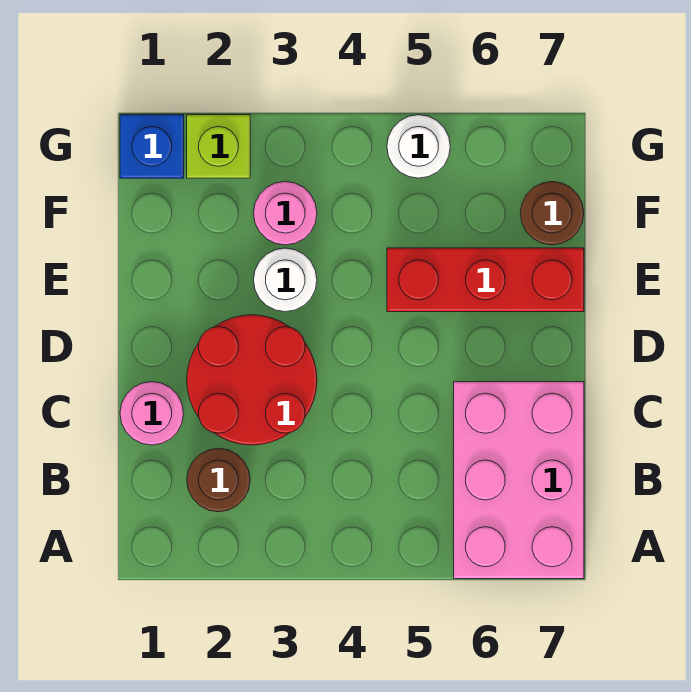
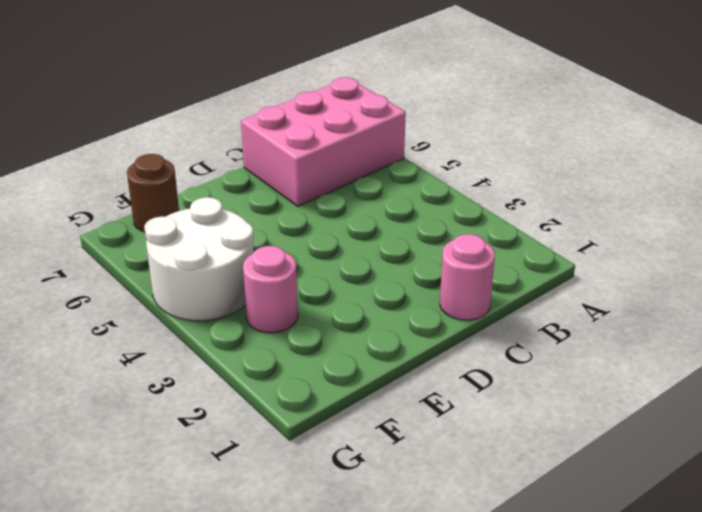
white round brick F4:G5 level 1 -> white round brick G5 level 1
none -> brown round brick B2 level 1
none -> red round brick C2:D3 level 1

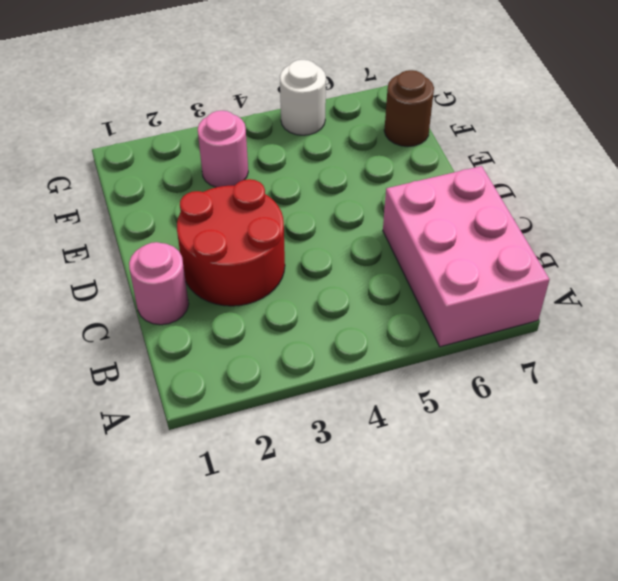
none -> brown round brick B2 level 1
none -> white round brick E3 level 1

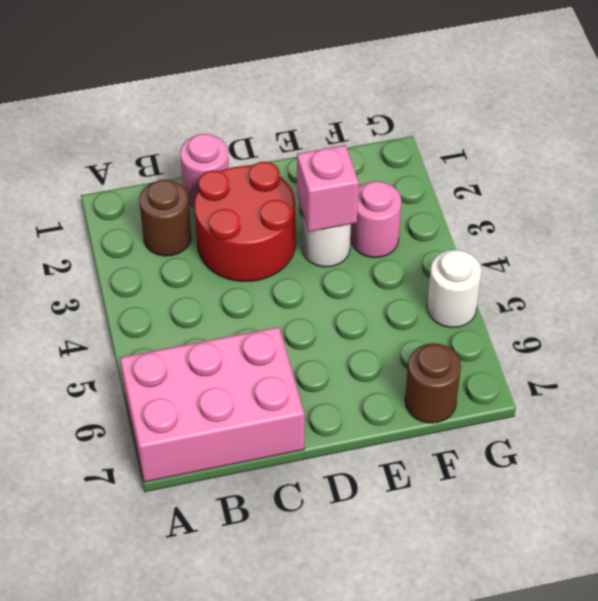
pink brick E3 level 2 -> none
none -> red brick E5:E7 level 1
none -> blue brick G1 level 1

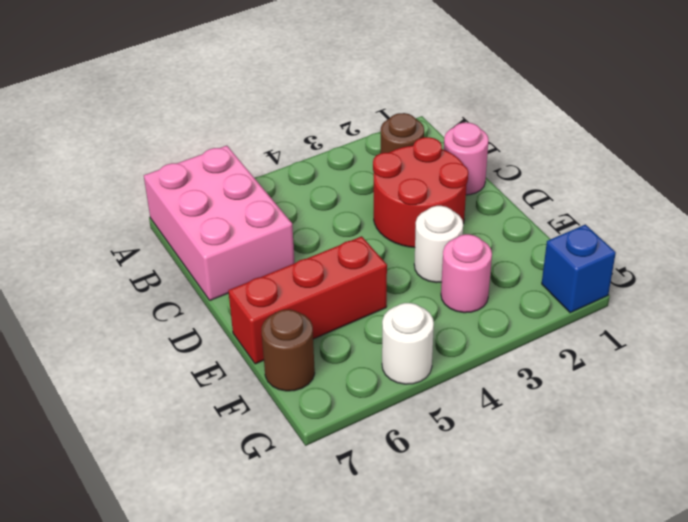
none -> lime brick G2 level 1

